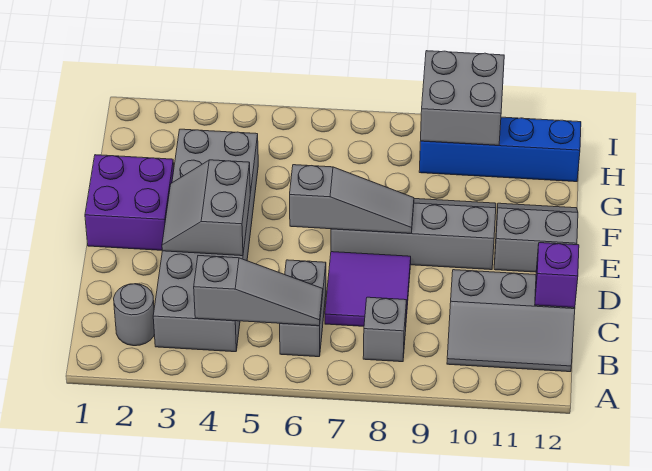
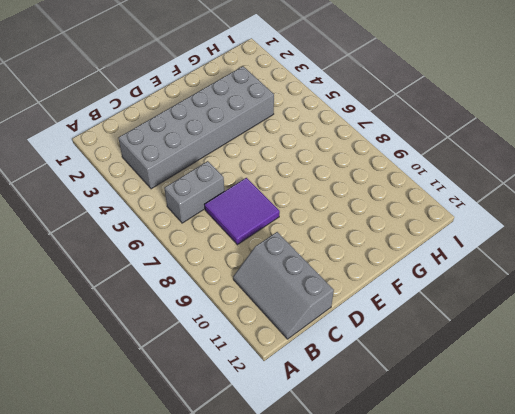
none -> grey round brick B2 level 1
none -> grey brick B8 level 1
none -> purple brick E1:F2 level 1

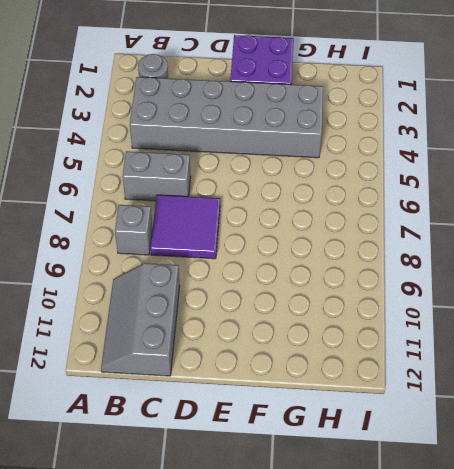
none -> grey slope E7:F10 level 1 top E
none -> grey slope E11:F12 level 1 top E
none -> blue brick H9:H12 level 1

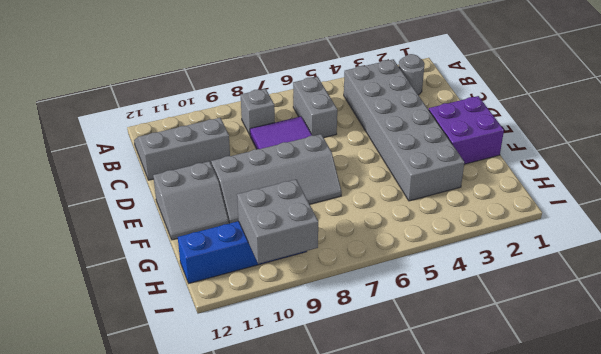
none -> grey slope B4:B6 level 2 top 4
none -> purple brick C12 level 2
none -> grey slope D3:E4 level 2 top 4

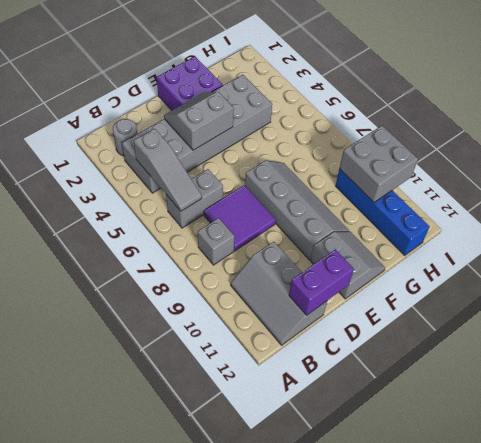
purple brick C12:D12 level 2 -> purple brick C12 level 2
none -> grey slope E6:E8 level 2 top 6

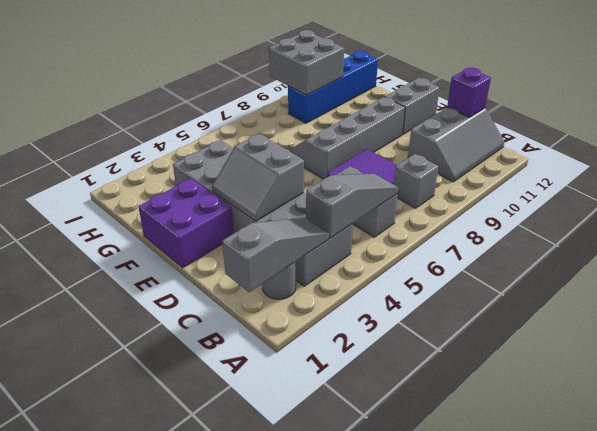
grey slope B1:B3 level 2 top 1 -> grey slope E6:E8 level 2 top 6

